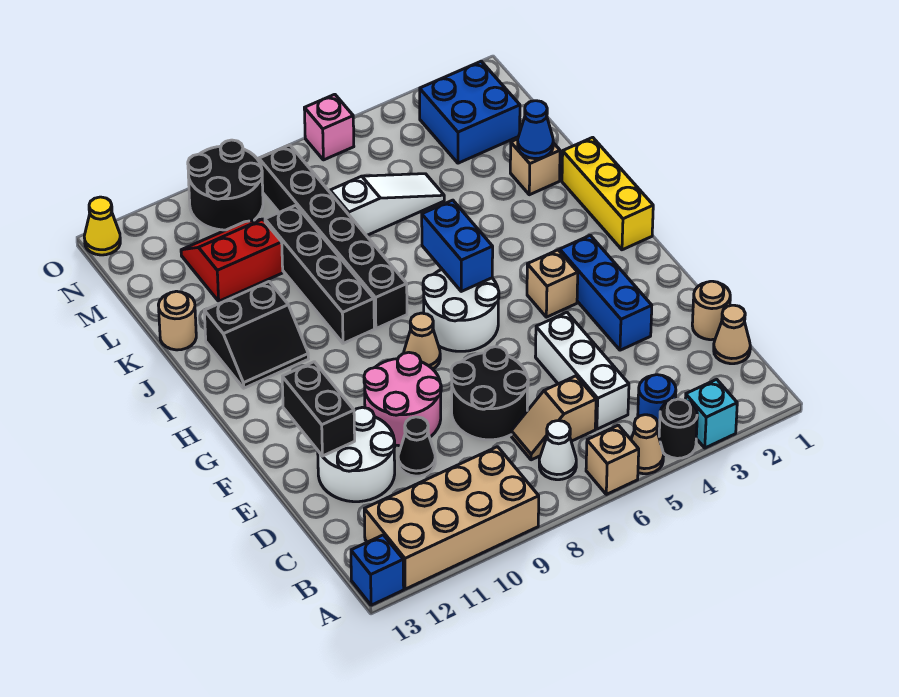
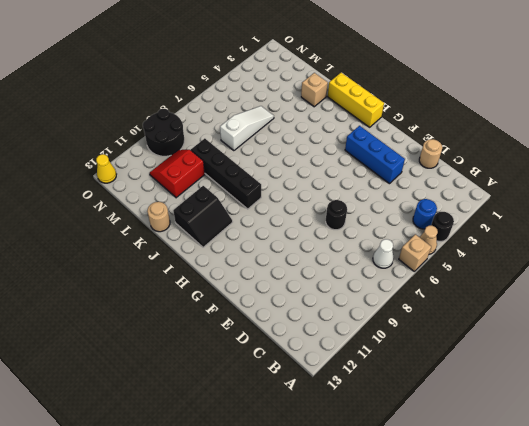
black round brick E7 level 1 -> black round brick D7:E8 level 1
none -> cyan brick A3 level 1
none -> tan brick A9:B12 level 1
none -> blue brick A13 level 1
none -> tan cone C1 level 1

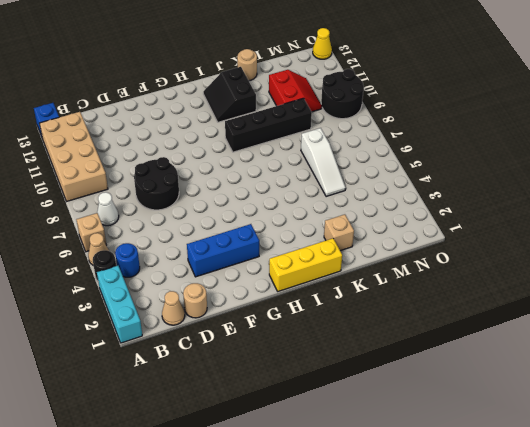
cyan brick A1:A3 level 1 -> cyan brick A3 level 1
none -> white brick C5:E5 level 1
none -> tan slope C6:C7 level 1 top 6
none -> black cone D10 level 1
none -> white round brick D11:E12 level 1

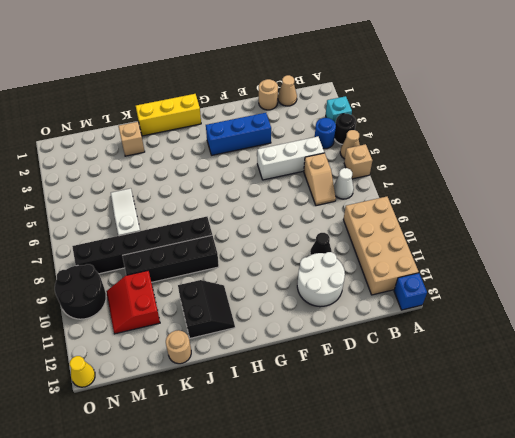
none -> black round brick D7:E8 level 1
none -> pink round brick E9:F10 level 1
none -> tan brick G4 level 1
none -> white round brick G6:H7 level 1

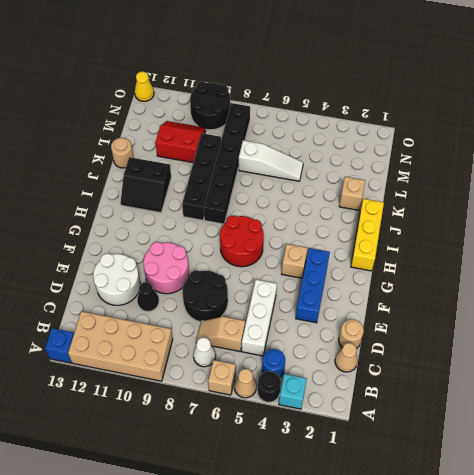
red round brick G6:H7 level 1 -> white round brick G6:H7 level 1
none -> tan cone G8 level 1
none -> blue brick M2:N3 level 1
none -> pink brick O6 level 1
none -> black brick E12:F12 level 2

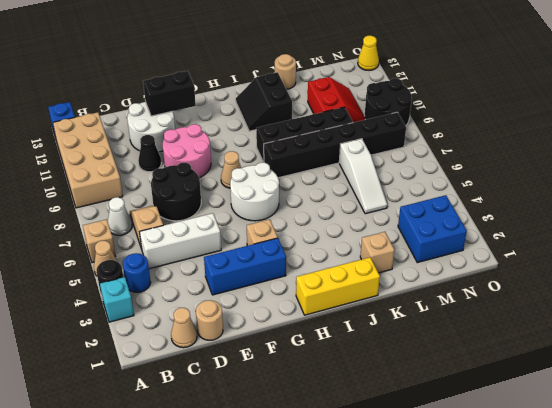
none -> pink brick O6 level 1
none -> blue brick H6:I6 level 2
none -> blue cone K2 level 2

